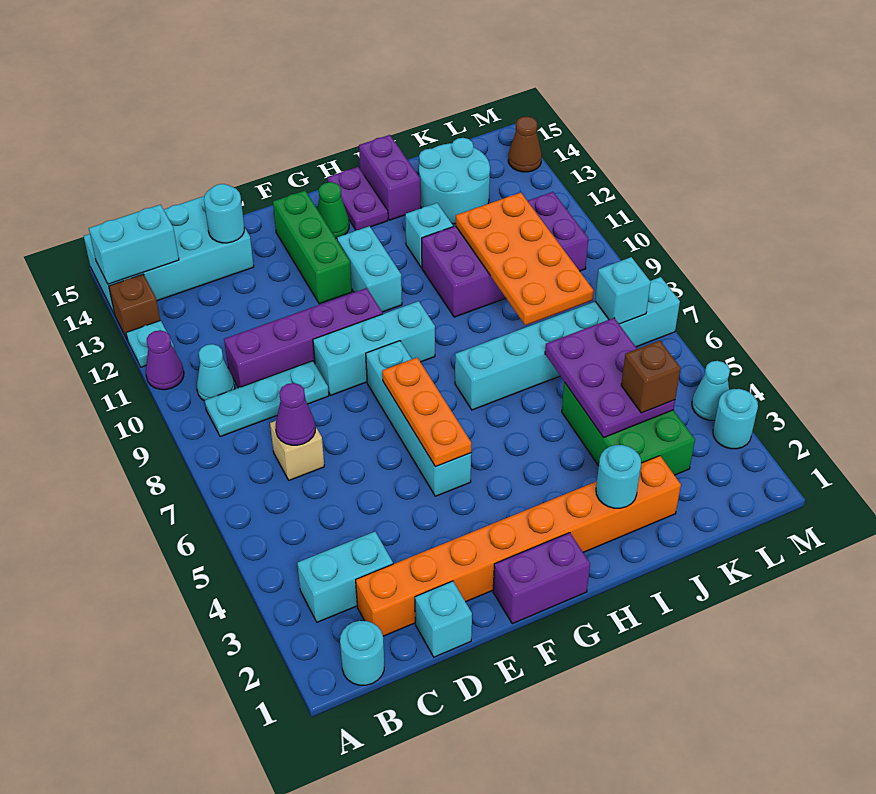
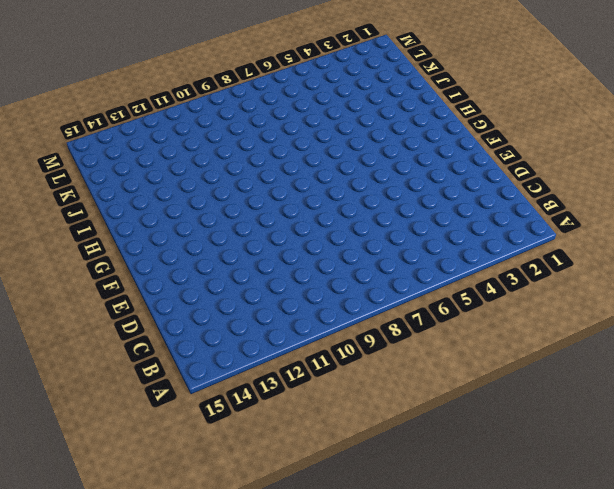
none -> purple cone A11 level 1
none -> cyan plate A12 level 1
none -> brown brick A13 level 1
none -> cyan brick A14:D15 level 1

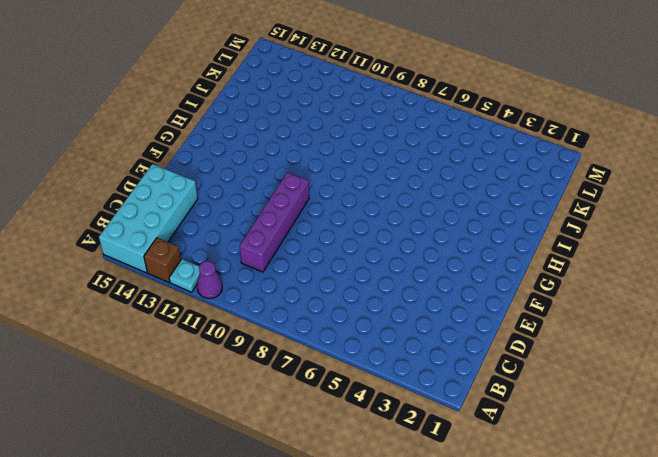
none -> cyan round brick B1 level 1
none -> cyan brick B3:C3 level 1
none -> cyan plate B9:D9 level 1
none -> cyan cone B10 level 1

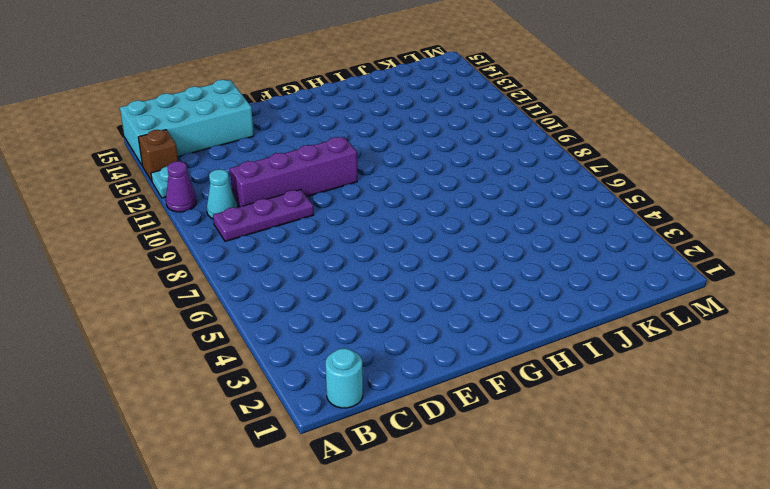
purple plate B9:D9 level 1 -> cyan plate B9:D9 level 1
none -> cyan brick B3:C3 level 1
none -> orange brick C2:J2 level 1
none -> tan brick C7 level 1
none -> cyan brick D1 level 1

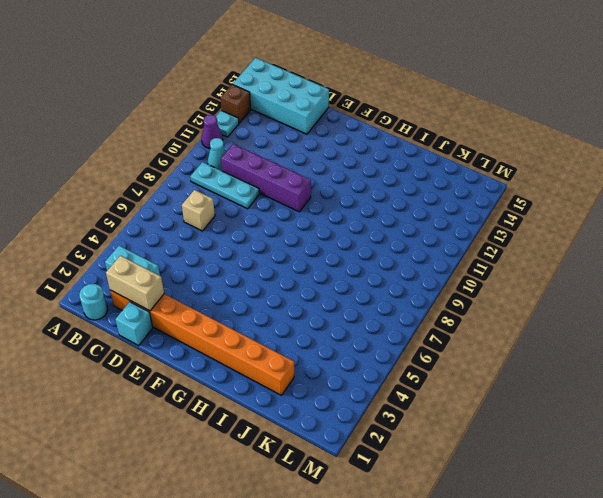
tan brick C2:D2 level 2 -> none
none -> cyan brick E9:G9 level 1
none -> purple brick F1:G1 level 1
none -> cyan brick F5:F8 level 1
none -> green brick F12:F14 level 1

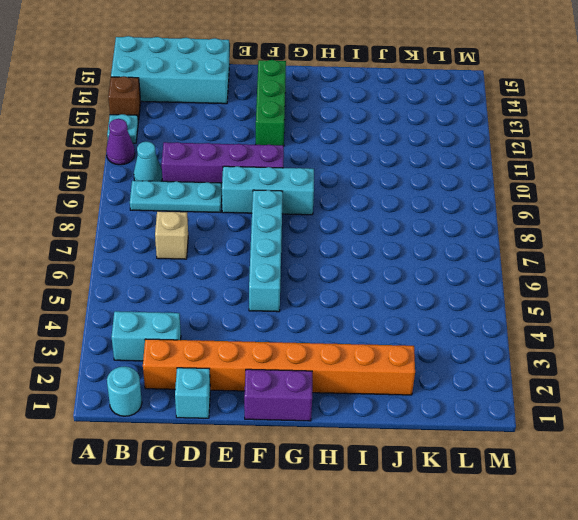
none -> cyan brick G11:G12 level 1
none -> green cone G14 level 1
none -> cyan brick H7:M7 level 1
none -> purple plate H14:H15 level 1

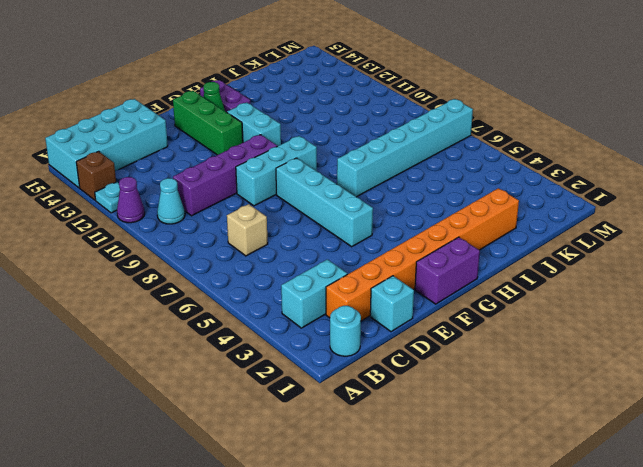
none -> cyan plate B9:D9 level 1
none -> purple brick I10:L11 level 1
none -> cyan brick I12 level 1
none -> purple brick I14:I15 level 1

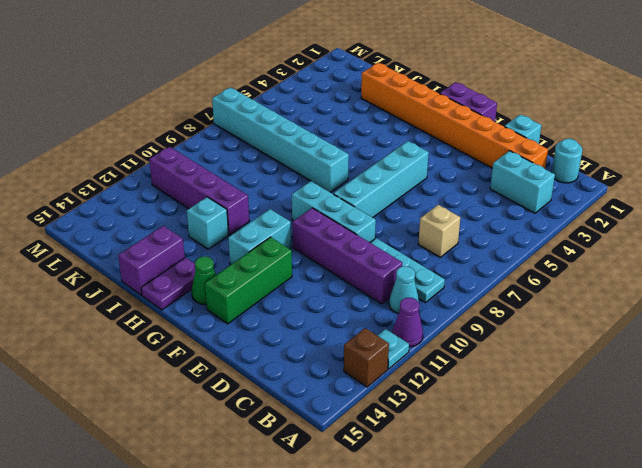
purple brick I11:L11 level 1 -> purple brick I10:L11 level 1
none -> cyan brick A14:D15 level 1
none -> green brick J3:K5 level 1
none -> cyan round brick J13:K14 level 1
none -> cyan round brick M3 level 1

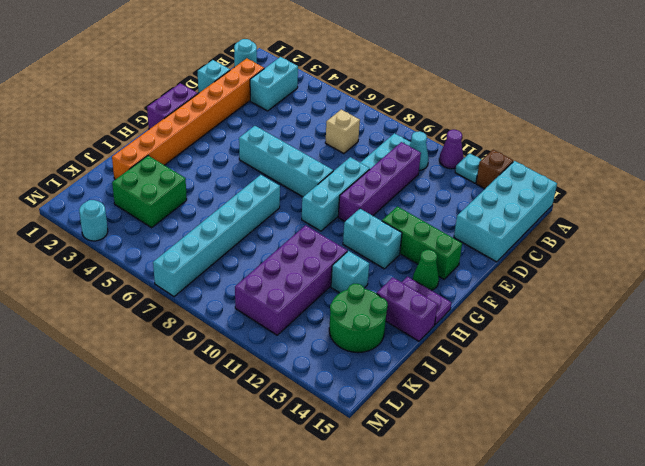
green brick J3:K4 level 1 -> green brick J3:K5 level 1
green round brick J13:K14 level 1 -> cyan round brick J13:K14 level 1
none -> cyan cone M4 level 1
none -> brown cone M14 level 1
none -> cyan brick A14:B14 level 2
none -> purple cone C7 level 2

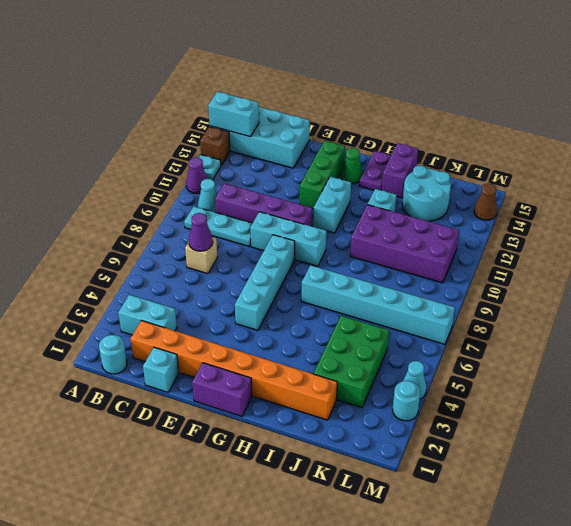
none -> cyan round brick D14 level 2
none -> orange plate F5:F7 level 2
none -> cyan round brick I2 level 2
none -> purple plate J4:K6 level 2

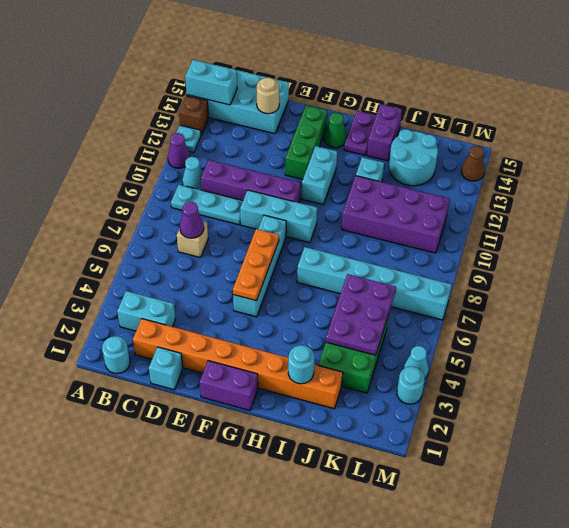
tan round brick D14 level 2 -> cyan round brick D14 level 2
none -> orange plate J8:K11 level 2
none -> cyan brick L7 level 2
none -> brown brick K4 level 3

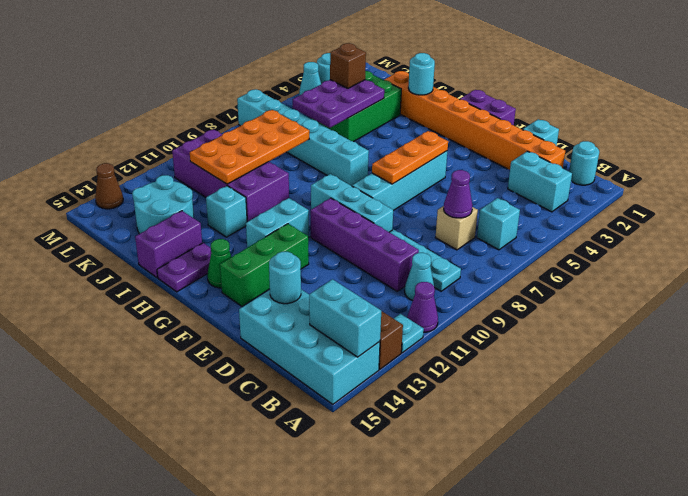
cyan brick B6 level 1 -> cyan brick L7 level 2

